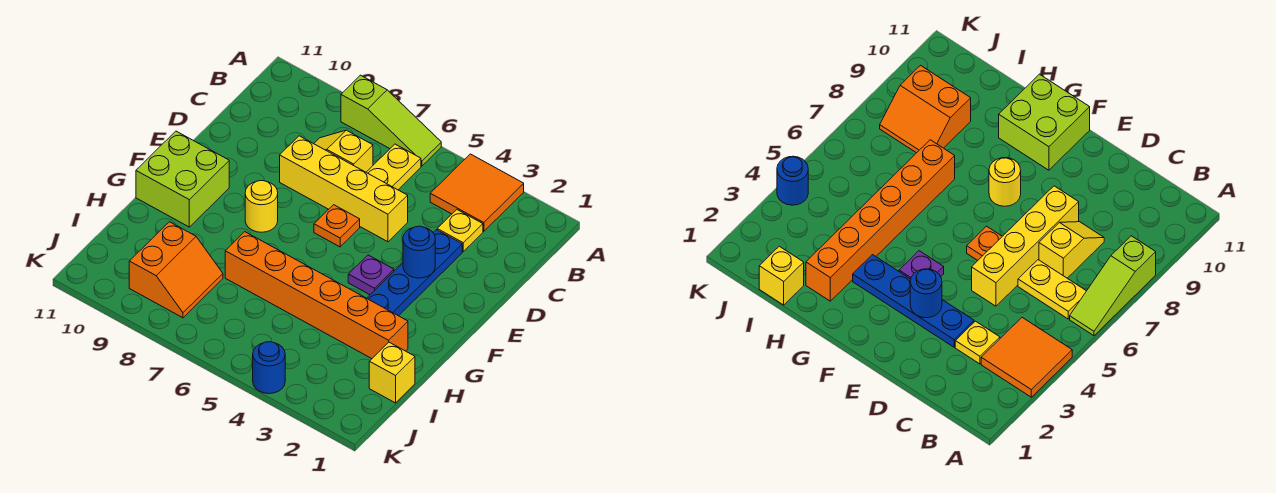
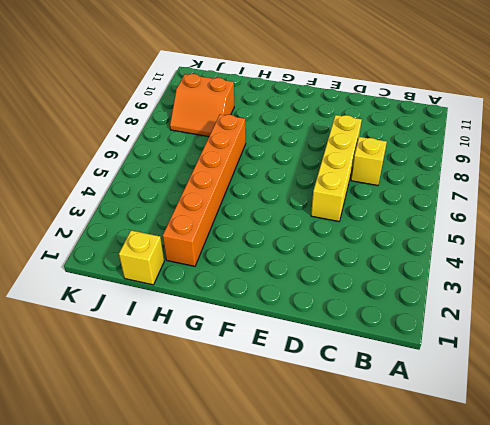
none -> orange tile A3:B4 level 1
none -> lime slope A6:A8 level 1 top 8
none -> yellow plate B6:C6 level 1

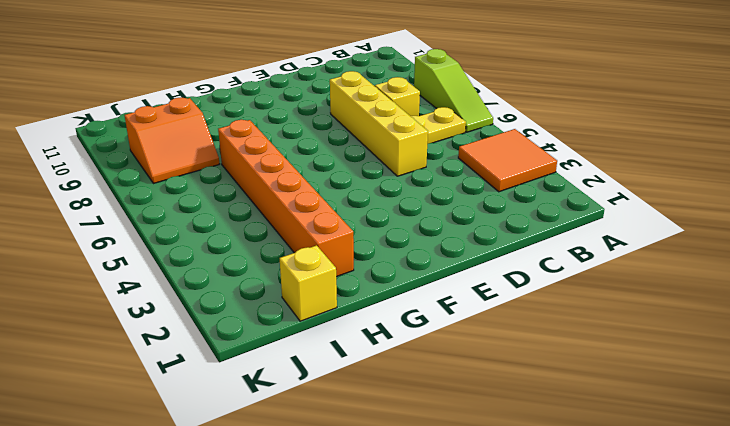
none -> yellow plate C3 level 1
none -> blue plate D3:G3 level 1
none -> orange plate E6 level 1

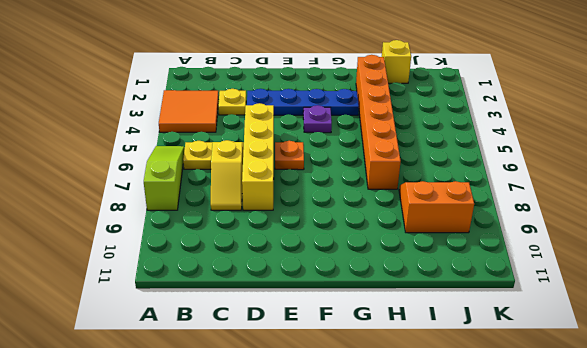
none -> yellow round brick F8 level 1
none -> lime brick F10:G11 level 1
none -> blue round brick K4 level 1

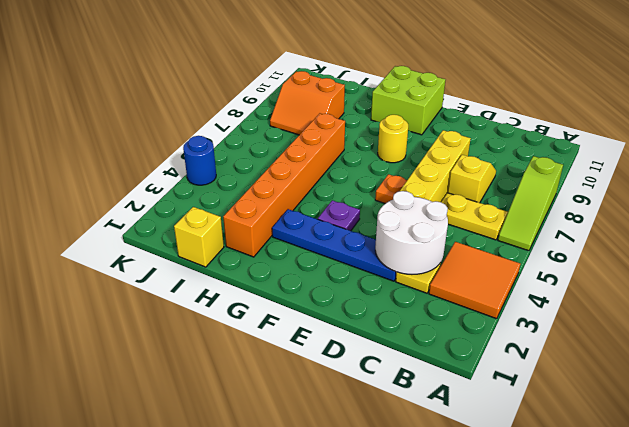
white round brick C3:D4 level 2 -> none
none -> blue round brick E3 level 2

